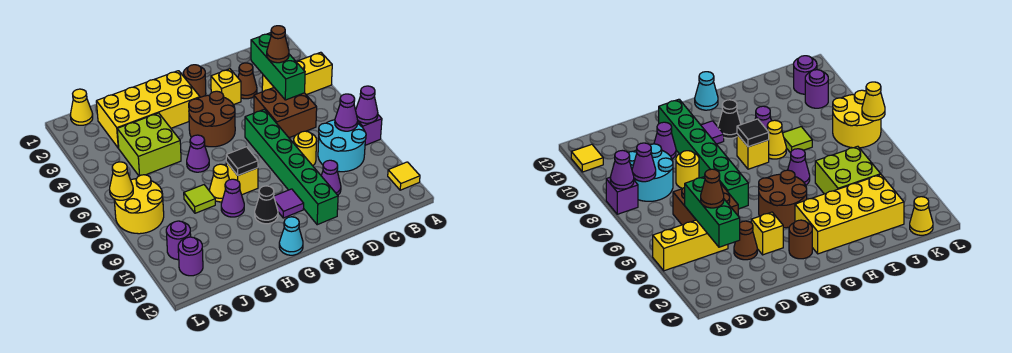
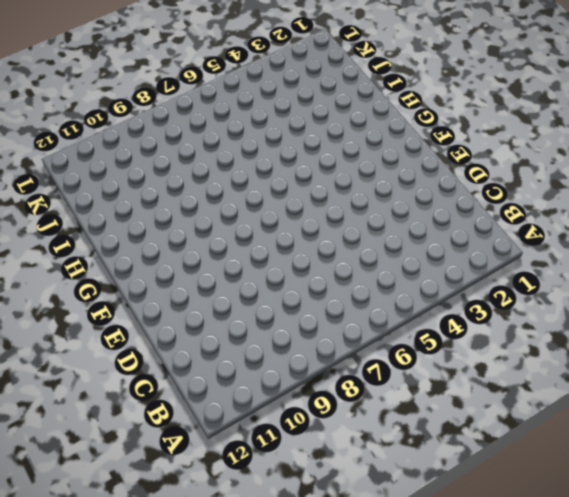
none -> yellow brick A4:C4 level 1
none -> purple brick A8 level 1
none -> yellow tile A11 level 1
none -> cyan round brick B8:C9 level 1

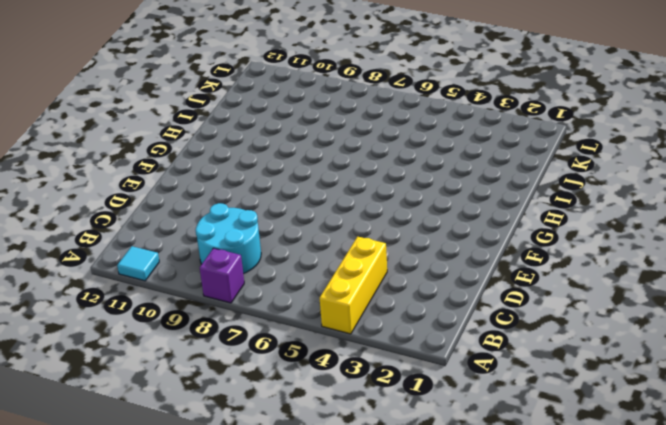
cyan tile A11 level 1 -> yellow tile A11 level 1
none -> brown brick C5:D6 level 1
none -> brown cone D3 level 1
none -> yellow round brick D8 level 1
none -> purple cone D10 level 1

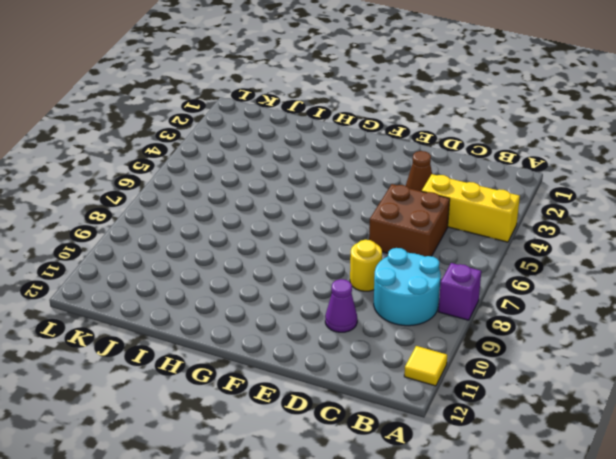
none -> yellow brick E3 level 1
none -> green brick E6:E11 level 1
none -> brown round brick F2 level 1
none -> brown round brick F4:G5 level 1

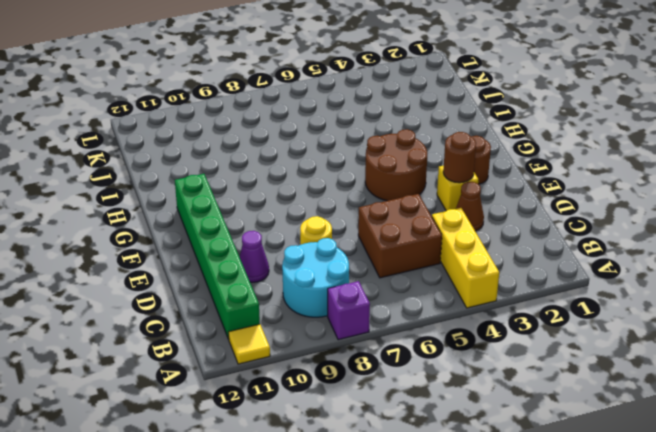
green brick B11:G11 level 1 -> green brick E6:E11 level 1
brown round brick E3 level 2 -> none
none -> purple tile F10 level 1
none -> yellow brick G2:J3 level 1
none -> yellow brick G8 level 1
none -> black cone G10 level 1

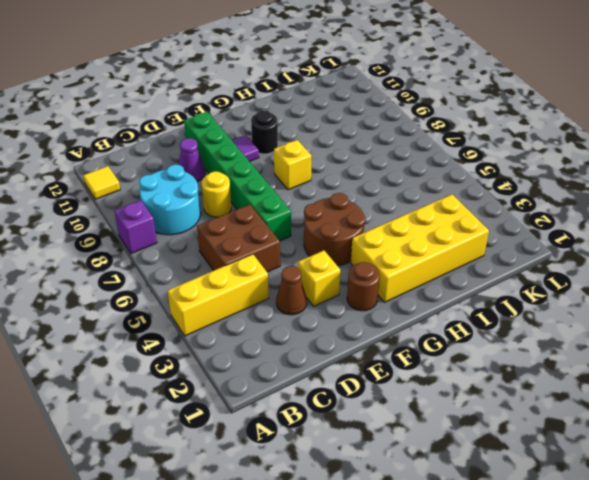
black round brick G10 level 1 -> black cone G10 level 1
none -> cyan cone G12 level 1
none -> purple cone H6 level 1
none -> yellow cone H8 level 1
none -> purple cone H9 level 1

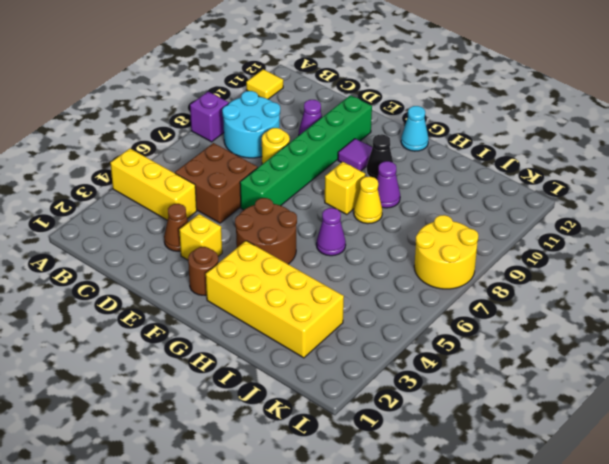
none -> lime brick I4:J5 level 1
none -> lime tile I8 level 1
none -> yellow cone K1 level 1
none -> purple round brick K10 level 1

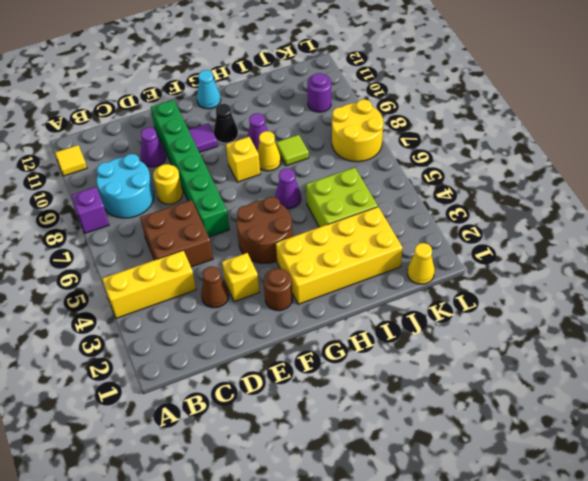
none -> purple round brick K11 level 1
none -> purple cone A8 level 2
none -> purple cone B8 level 2
none -> green brick C3:C5 level 2

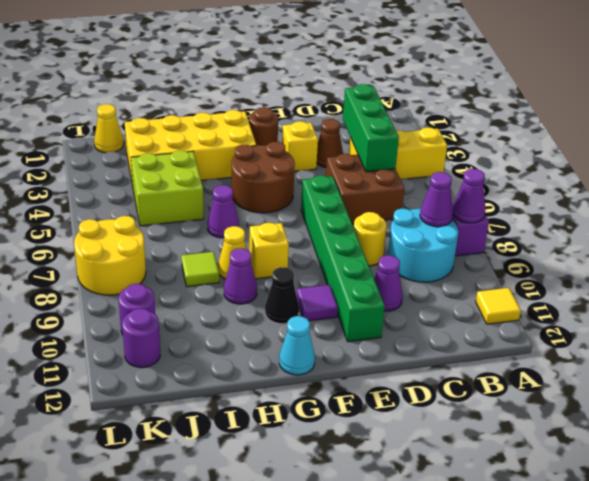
none -> black tile G8 level 2
none -> yellow cone L7 level 2
none -> brown cone C4 level 3

